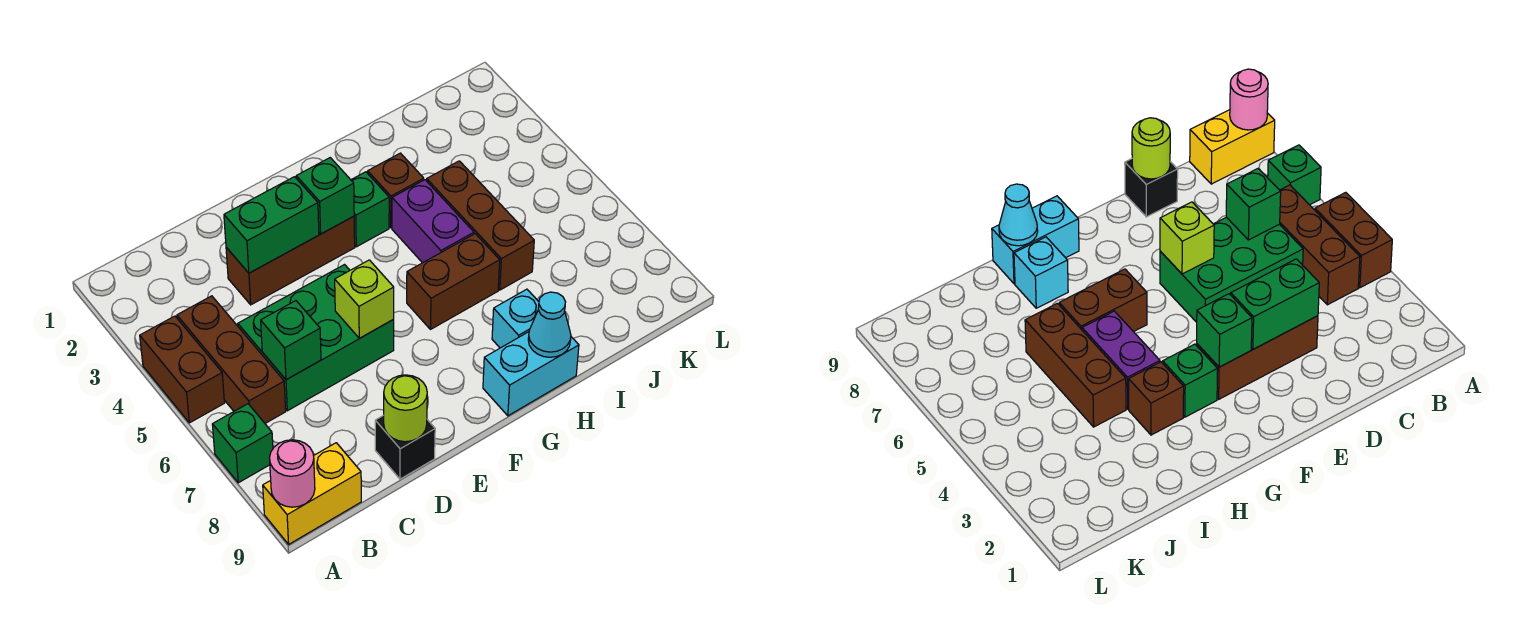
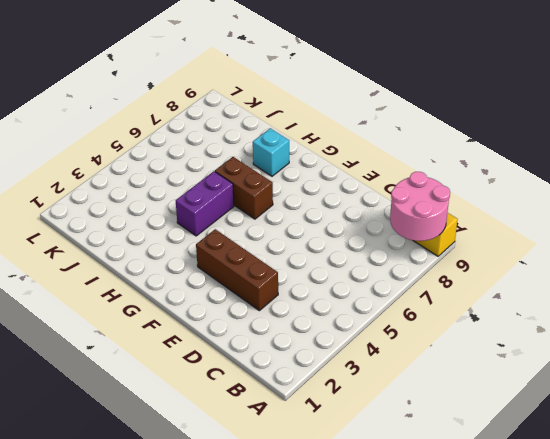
pink round brick A8:B9 level 2 -> pink round brick A9 level 2
none -> brown brick A4:A5 level 1
none -> green brick A7 level 1
none -> brown brick B4:B6 level 1

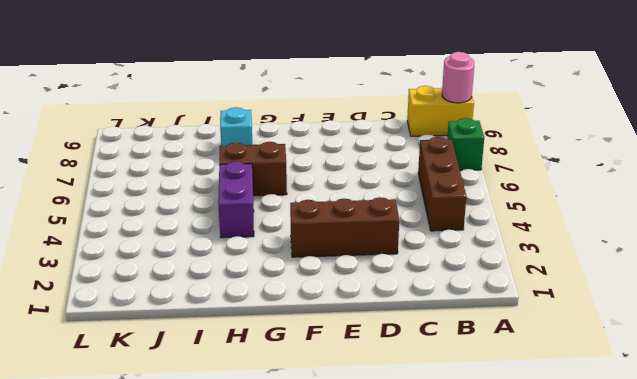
none -> brown brick A4:A5 level 1
none -> green brick C5:E6 level 1
none -> black brick D9 level 1

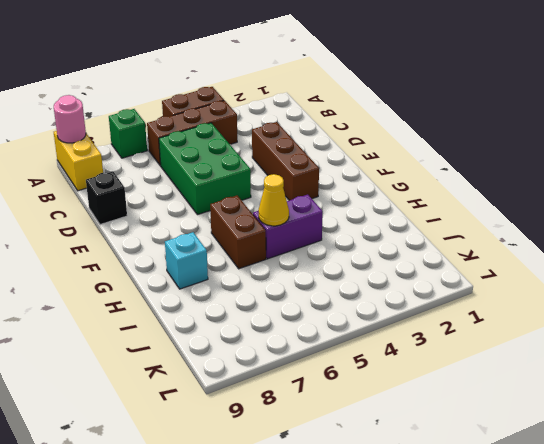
yellow cone H5 level 2 -> none
none -> green brick G3 level 1
none -> cyan brick G9:H9 level 1
none -> brown brick H3 level 1

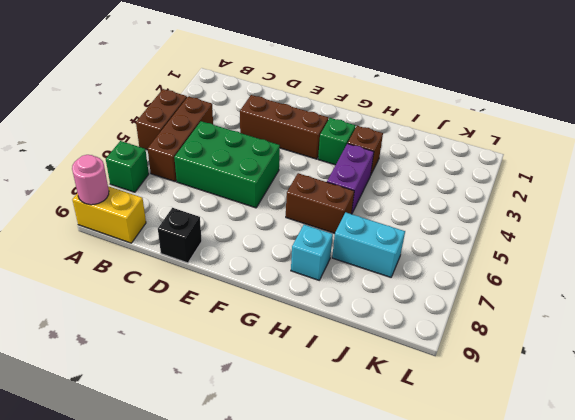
cyan brick I7:J7 level 1 -> cyan brick G9:H9 level 1
none -> brown brick I4:I6 level 1
none -> green brick C6 level 2
none -> green brick D3:E3 level 2

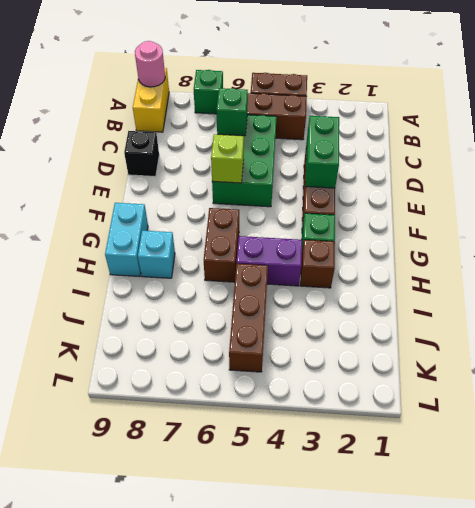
brown brick I5:K5 level 1 -> brown brick I4:I6 level 1
none -> lime round brick D9 level 2
none -> green brick F3 level 2
none -> cyan cone H9 level 2

